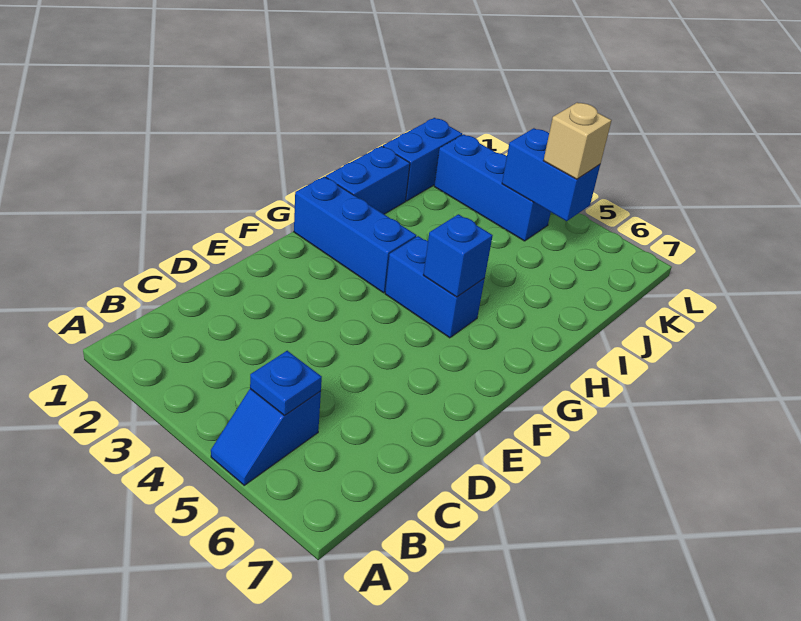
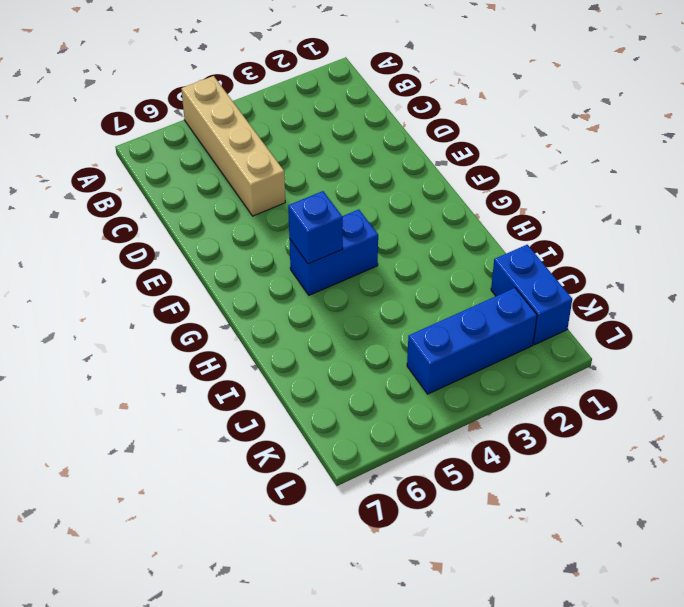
tan brick A5:D5 level 1 -> blue slope A5:B5 level 1 top B
none -> blue brick G1:G3 level 1
none -> blue brick H1:I1 level 1

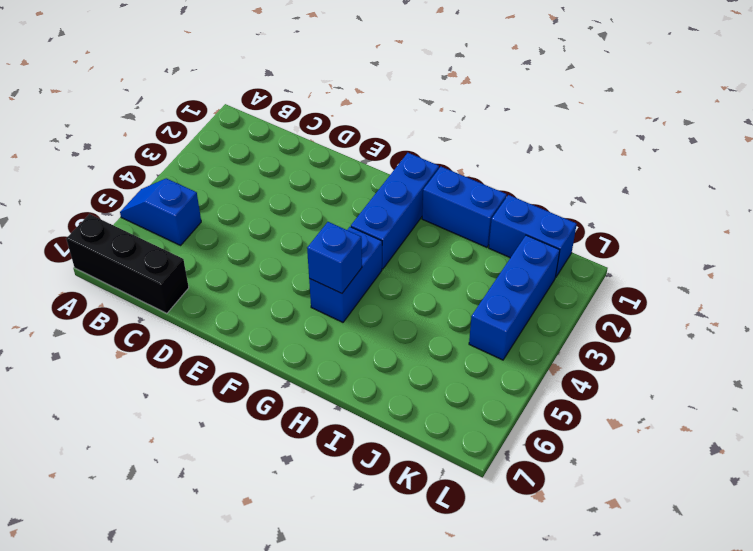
black brick A7:C7 level 1 -> none
none -> blue plate B5 level 2
none -> blue brick K4:K5 level 2

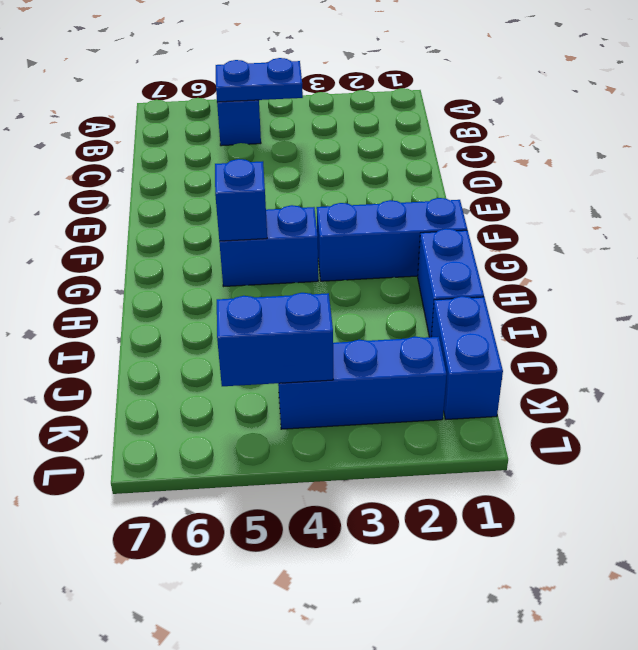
blue plate B4:B5 level 2 -> blue plate B5 level 2
none -> tan brick K5 level 3

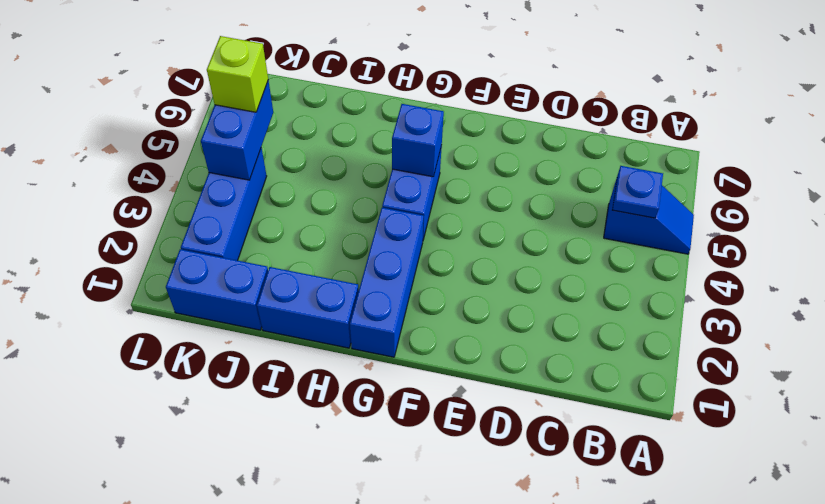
lime brick K5 level 3 -> tan brick K5 level 3

